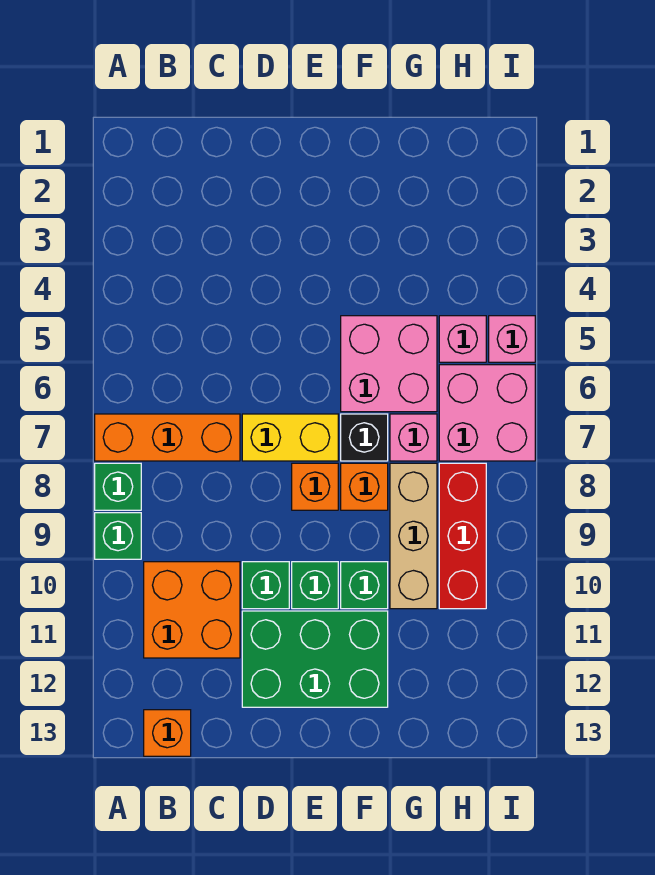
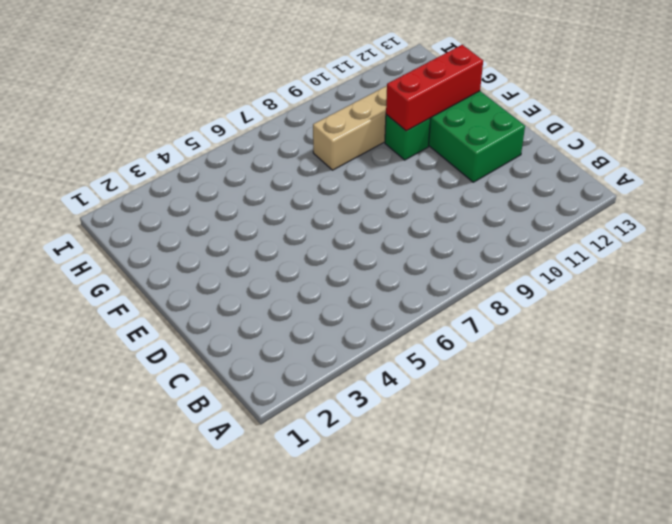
red brick F10:F12 level 2 -> red brick H8:H10 level 1
none -> orange brick A7:C7 level 1
none -> green brick A8 level 1
none -> green brick A9 level 1

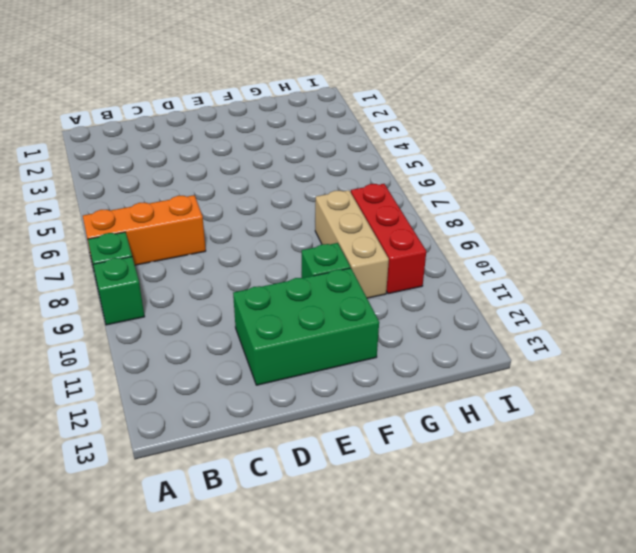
none -> orange brick B10:C11 level 1
none -> orange brick B13 level 1
none -> yellow brick D7:E7 level 1

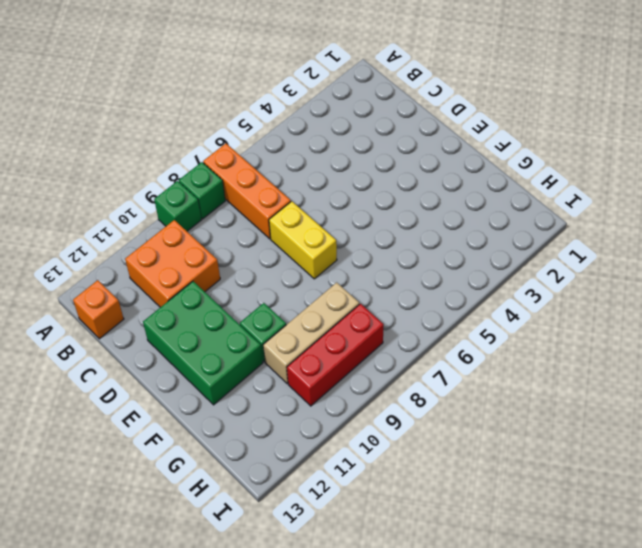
none -> green brick D10 level 1
none -> orange brick E8 level 1
none -> green brick E10 level 1

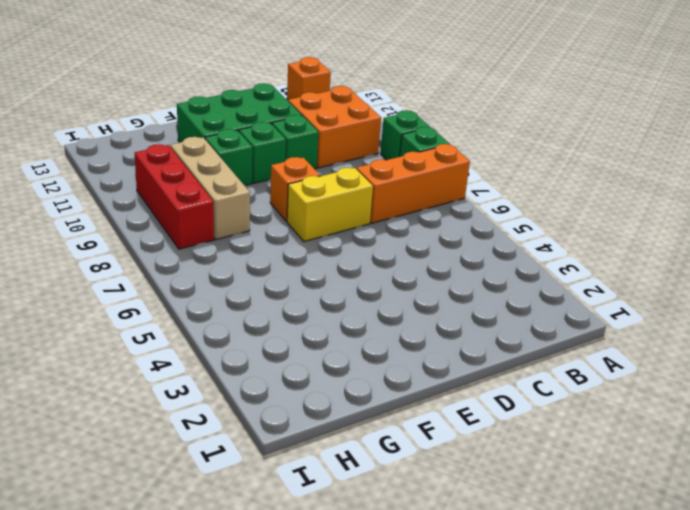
none -> pink brick F5:G6 level 1
none -> black brick F7 level 1
none -> orange brick F8 level 1

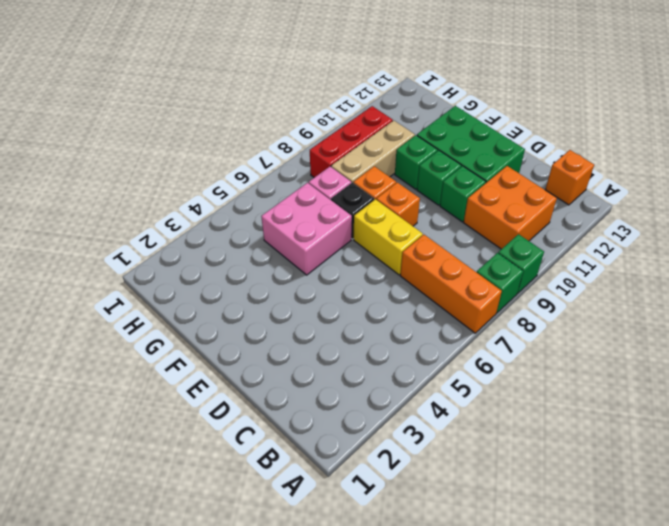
none -> pink brick H5 level 1
none -> pink brick H6:I7 level 1
none -> pink brick I5 level 1

